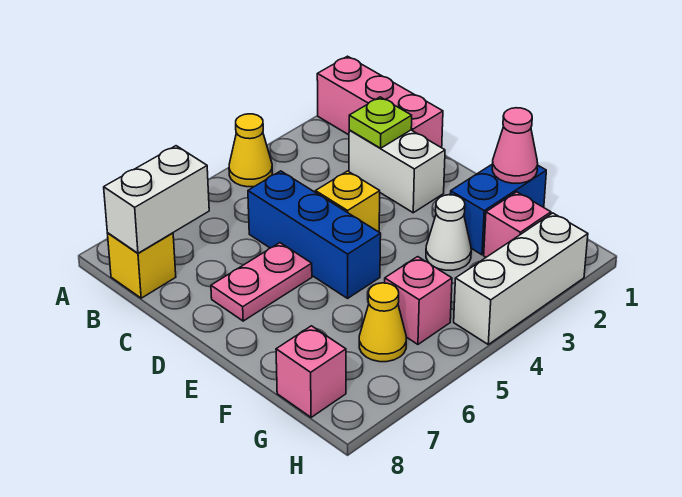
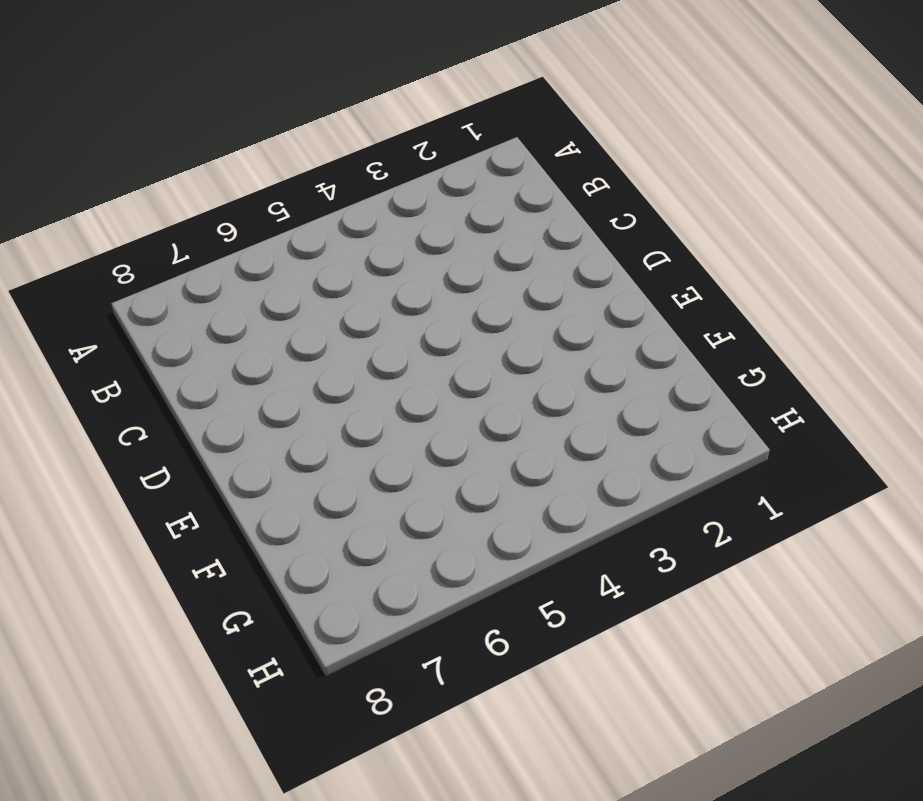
none -> pink brick A1:C1 level 1
none -> yellow cone A4 level 1
none -> yellow brick B8 level 1

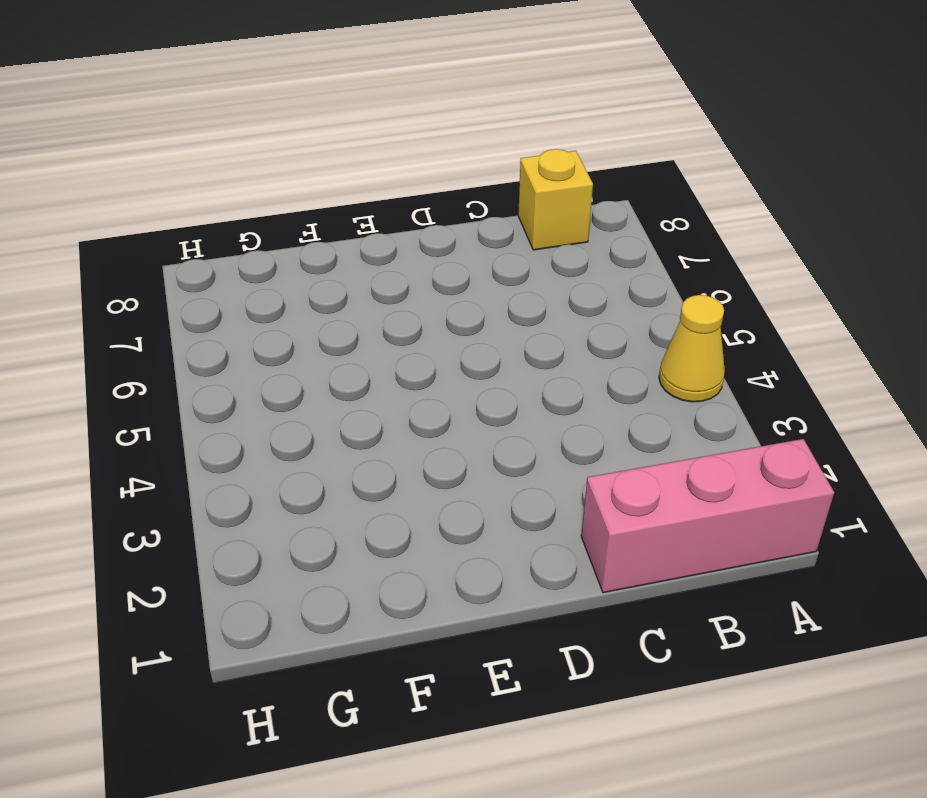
none -> white brick C2:D2 level 1
none -> blue brick C5:E5 level 1
none -> yellow brick D4 level 1

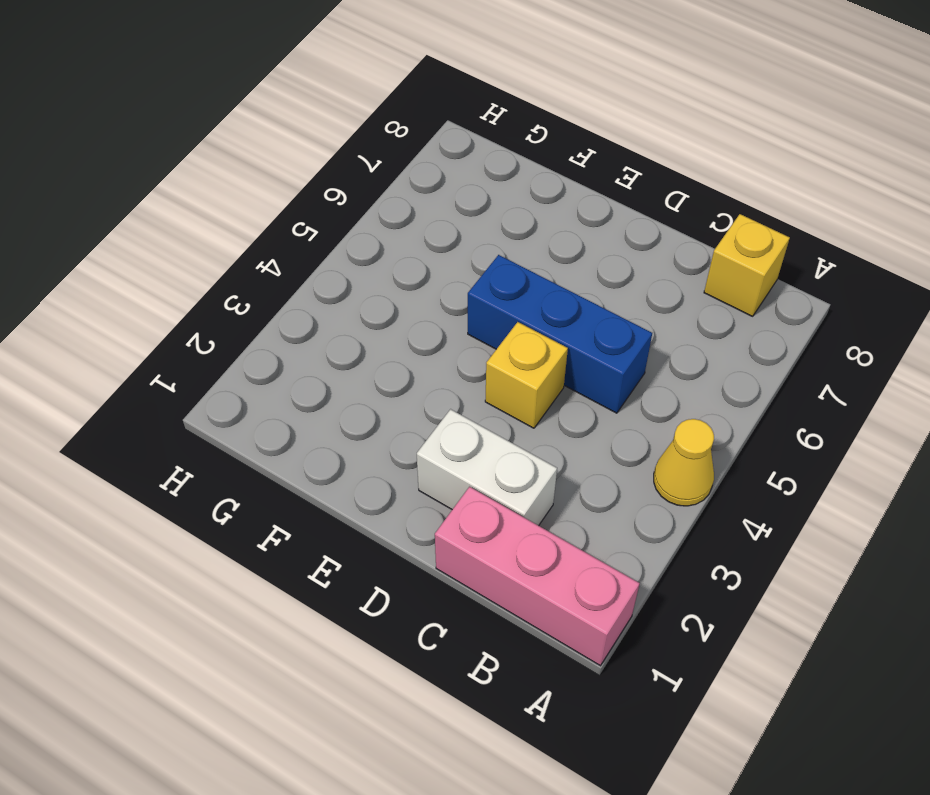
none -> pink plate D6:D7 level 1
none -> blue brick F1:F2 level 1
none -> white cone F3 level 1

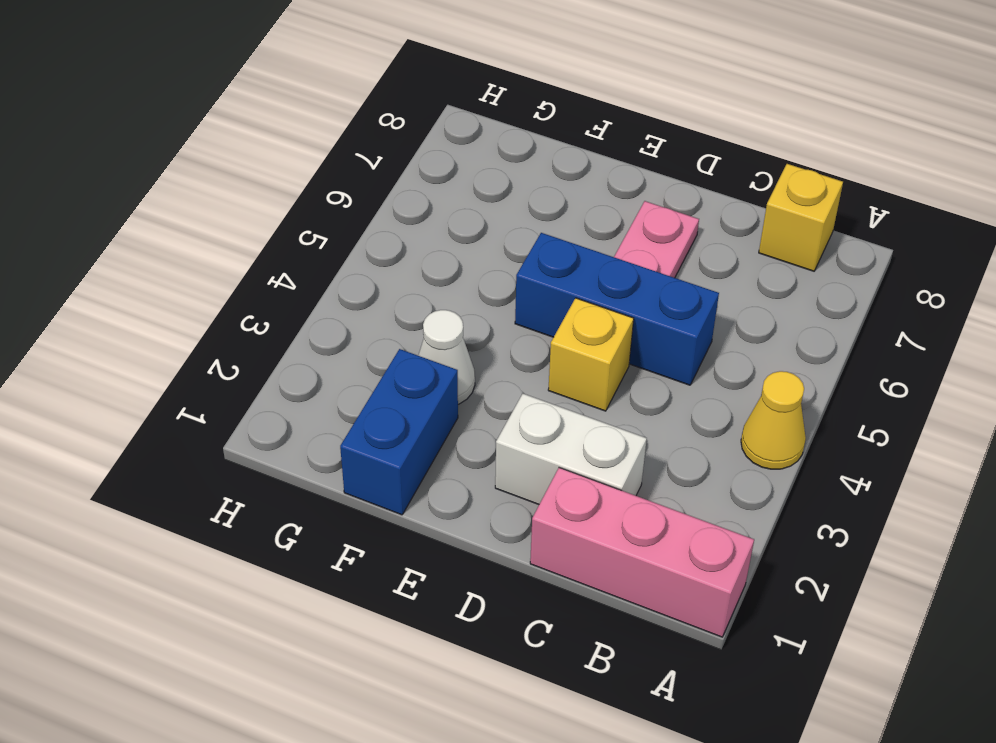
none -> pink brick G2 level 1
none -> pink brick G5 level 1
none -> yellow cone G6 level 1

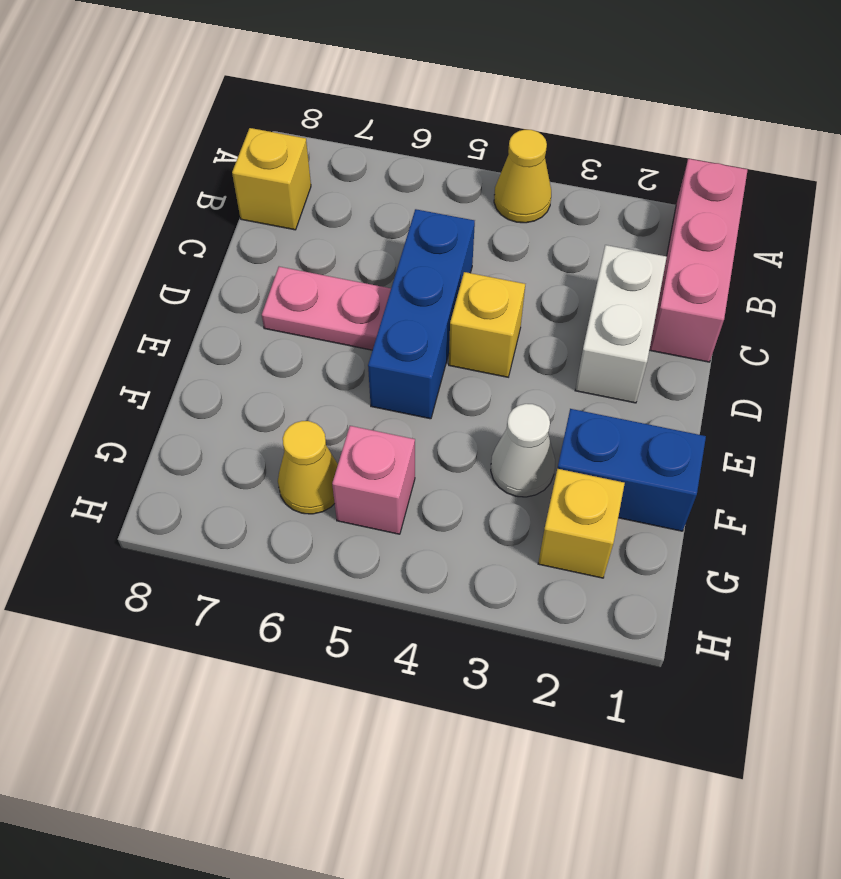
yellow brick G2 level 1 -> pink brick G2 level 1
none -> pink brick G8 level 1
none -> white brick H2:H4 level 1
none -> white brick B7:B8 level 2

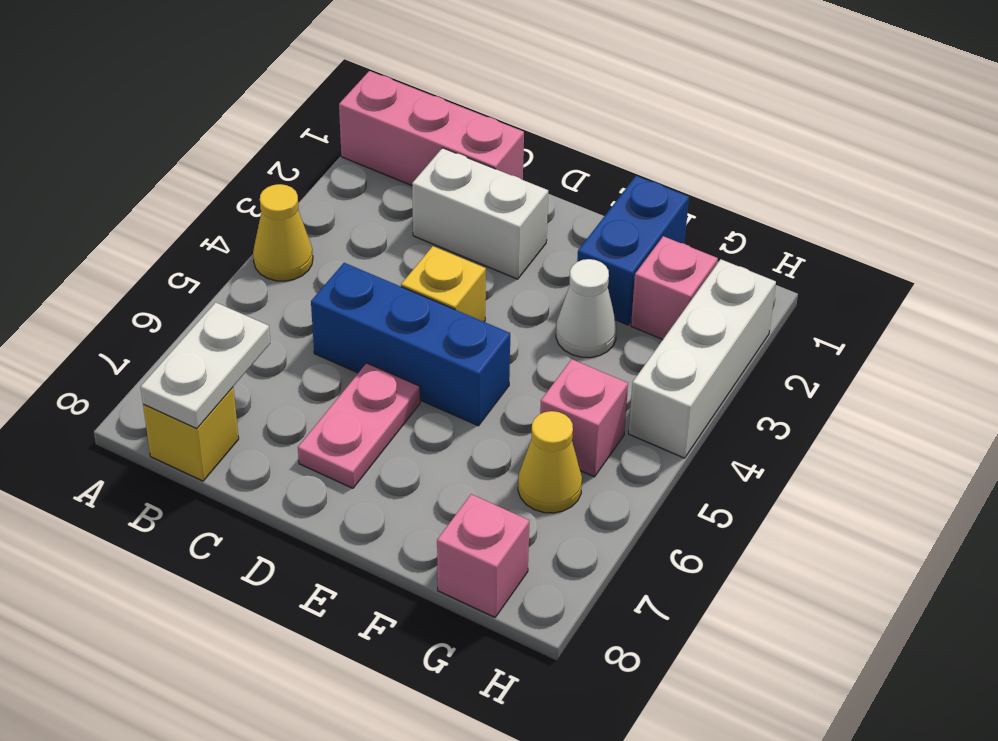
white plate B7:B8 level 2 -> white brick B7:B8 level 2
none -> lime plate C2 level 2
none -> pink cone F1 level 2

